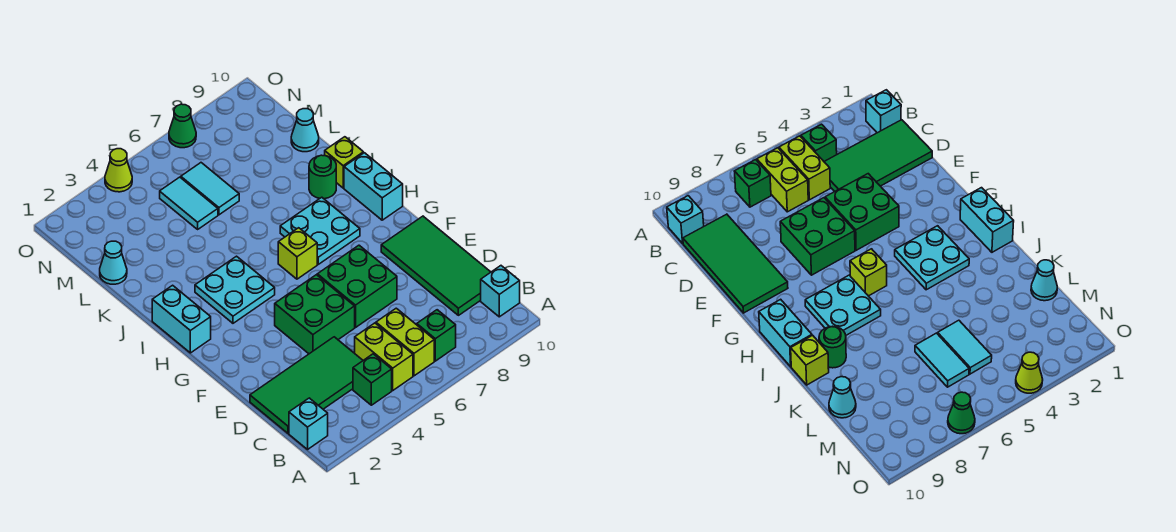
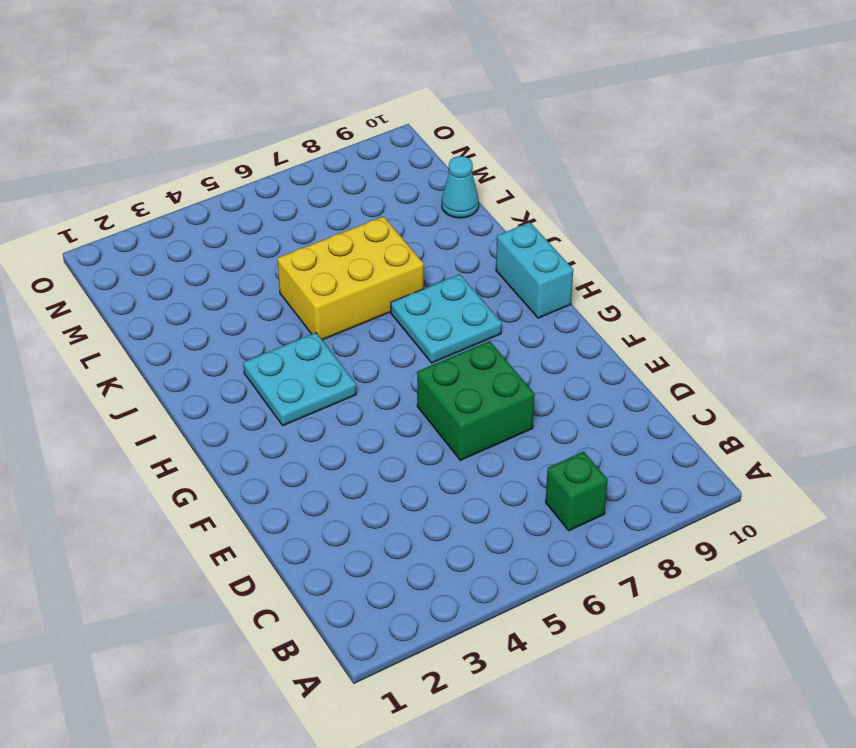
yellow brick J5:K7 level 1 -> none
none -> cyan brick B1 level 1
none -> green brick B4 level 1
none -> lime brick B5:C5 level 1

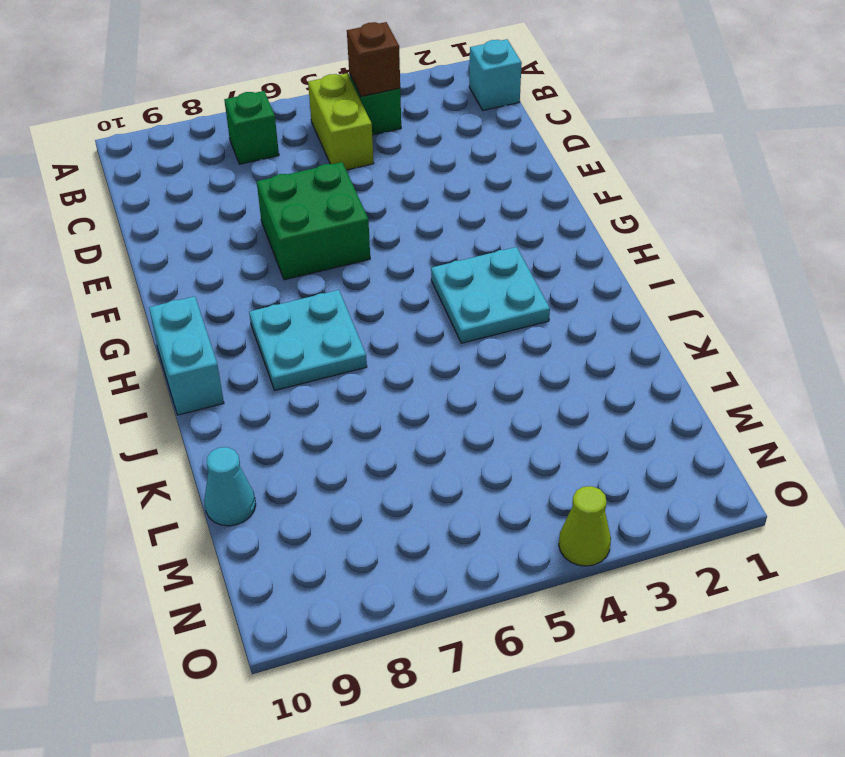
brown brick B4 level 2 -> none
none -> lime brick B6:C6 level 1
none -> cyan brick B10 level 1
none -> green tile C1:D4 level 1

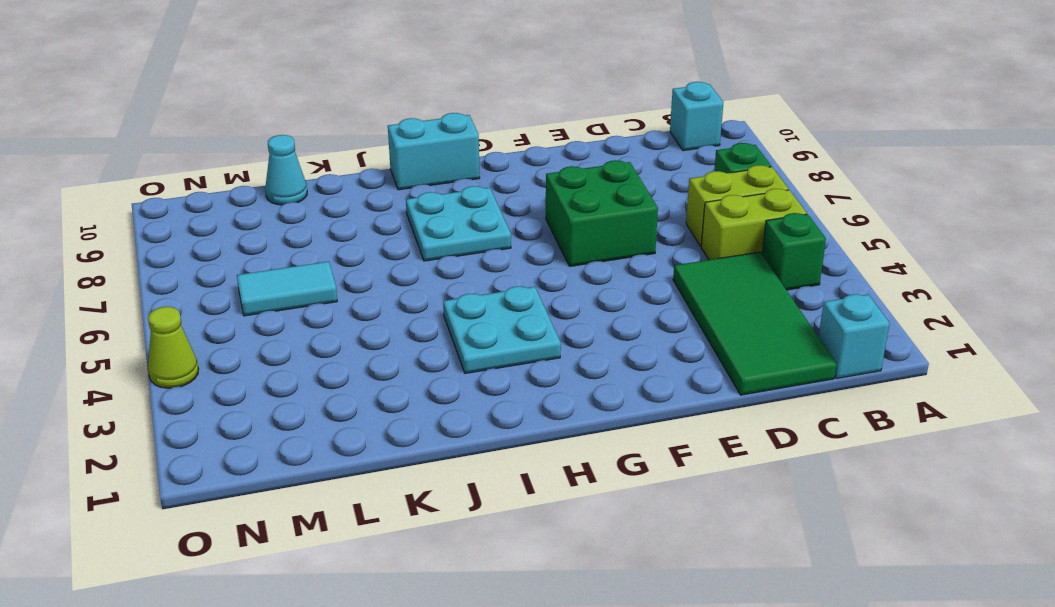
none -> green tile C9:F10 level 1
none -> green brick E4:F5 level 1
none -> cyan brick H1:I1 level 1

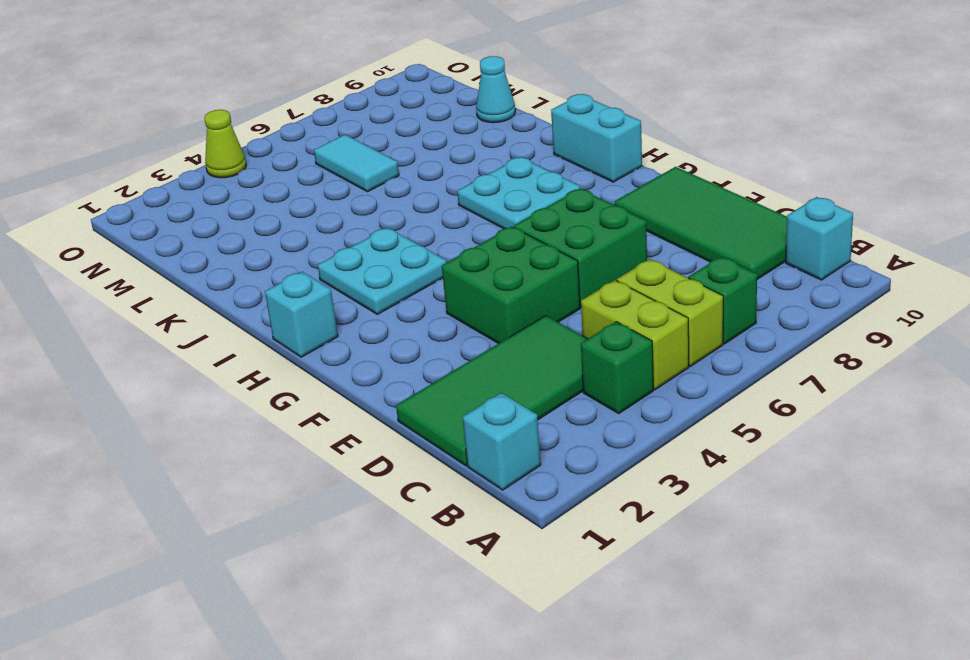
cyan brick H1 level 1 -> cyan brick H1:I1 level 1
none -> lime brick H6 level 1
none -> green round brick J9 level 1
none -> lime brick J10 level 1

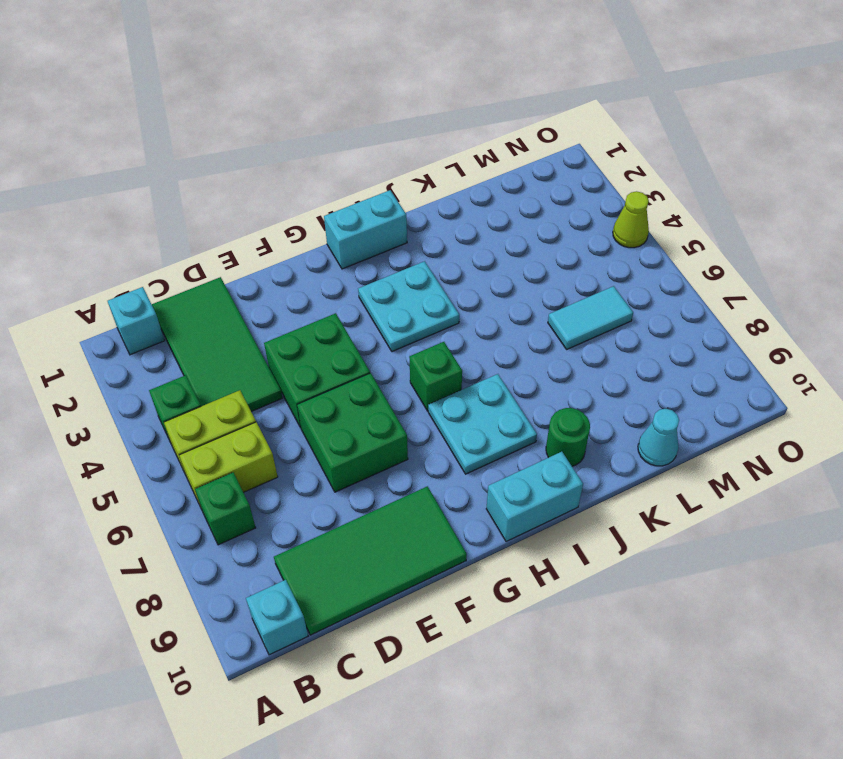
green brick H6 level 1 -> lime brick H6 level 1
none -> lime brick J10 level 1
none -> cyan cone L1 level 1
none -> cyan tile L5:M5 level 1

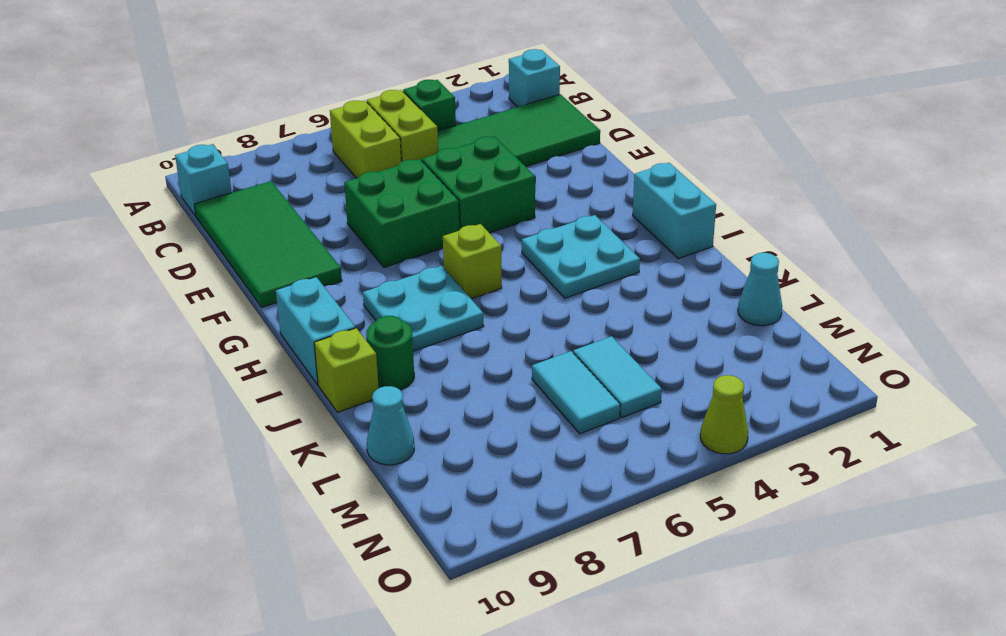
none -> green brick B7 level 1
none -> green cone O7 level 1

